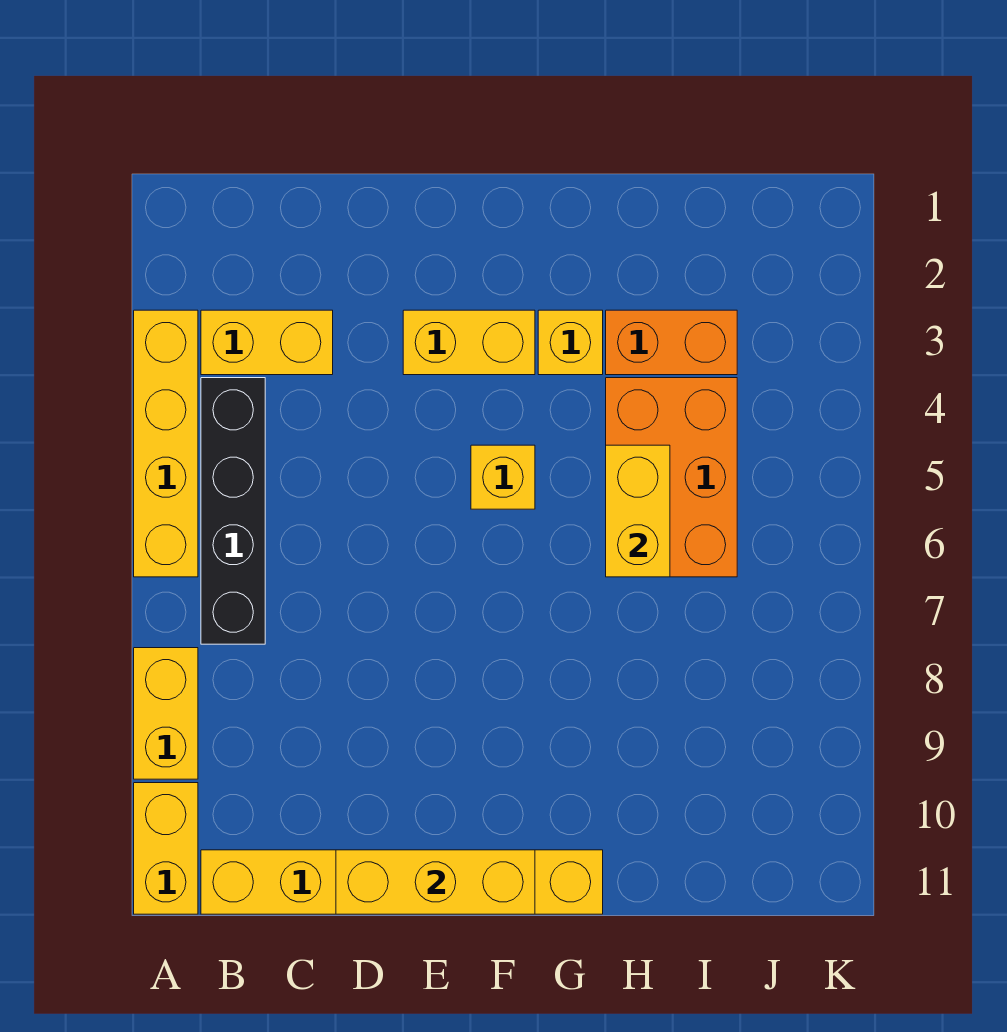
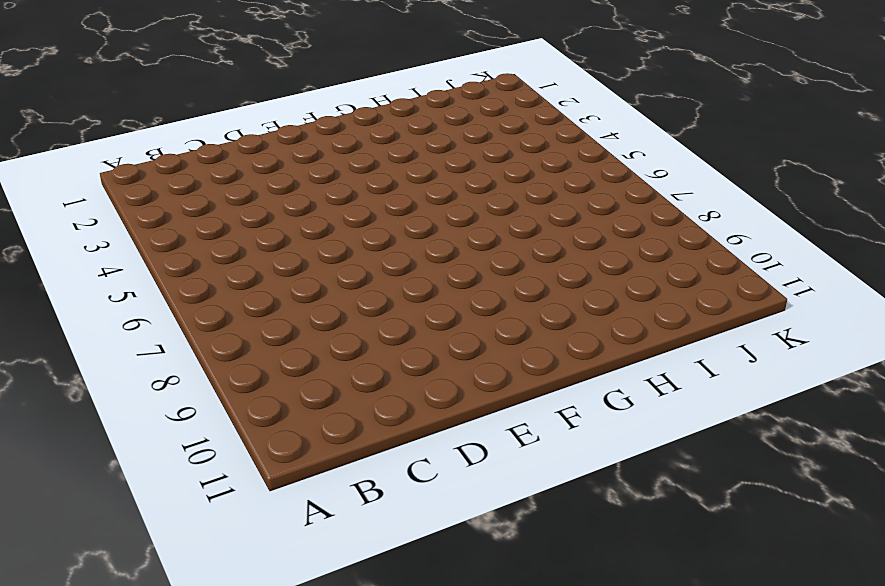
none -> yellow brick A3:A6 level 1
none -> yellow brick A8:A9 level 1
none -> yellow brick A10:A11 level 1

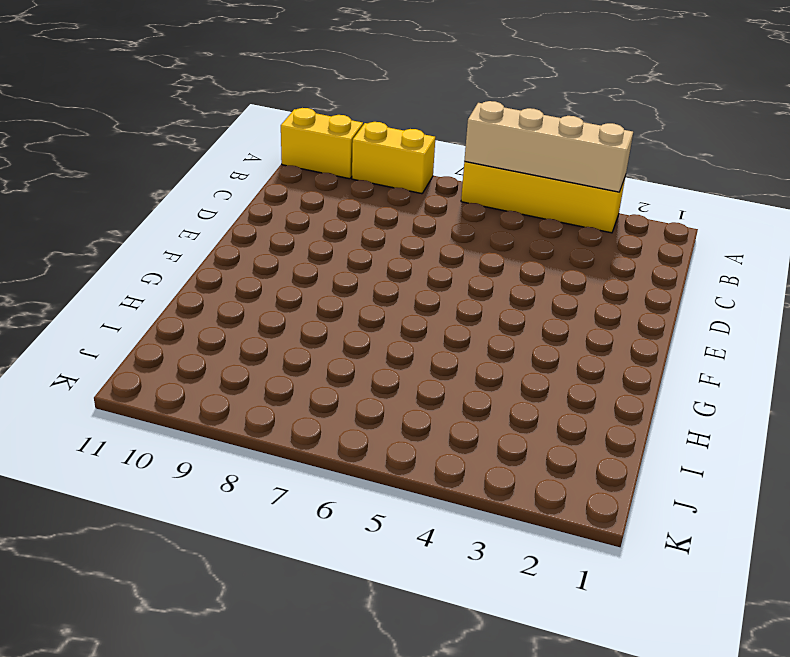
tan brick A3:A6 level 2 -> none
none -> yellow brick B3:C3 level 1
none -> black brick B4:B7 level 1
none -> yellow brick B11:G11 level 1

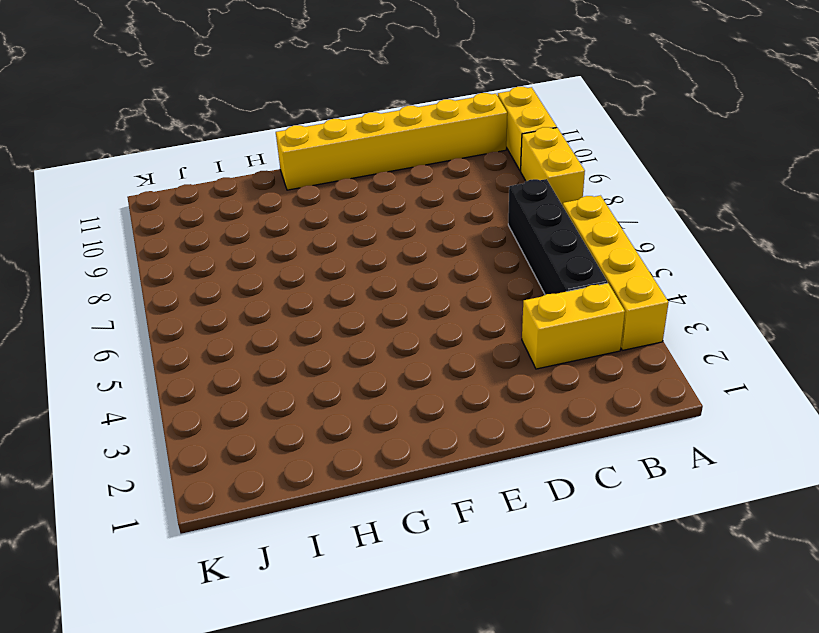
none -> yellow brick E3:F3 level 1
none -> yellow brick F5 level 1
none -> yellow brick G3 level 1

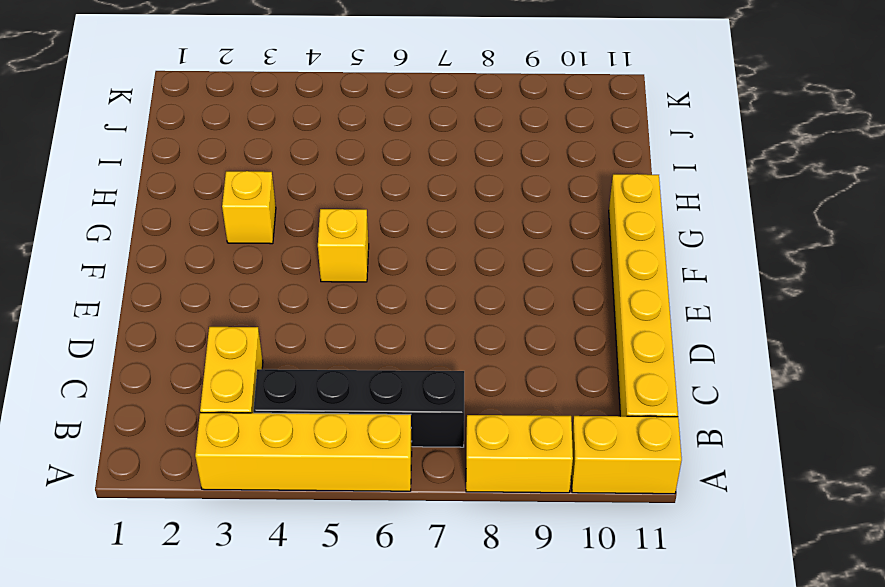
none -> yellow brick E3:F3 level 1
none -> orange brick H3:I3 level 1
none -> orange brick H4:I6 level 1

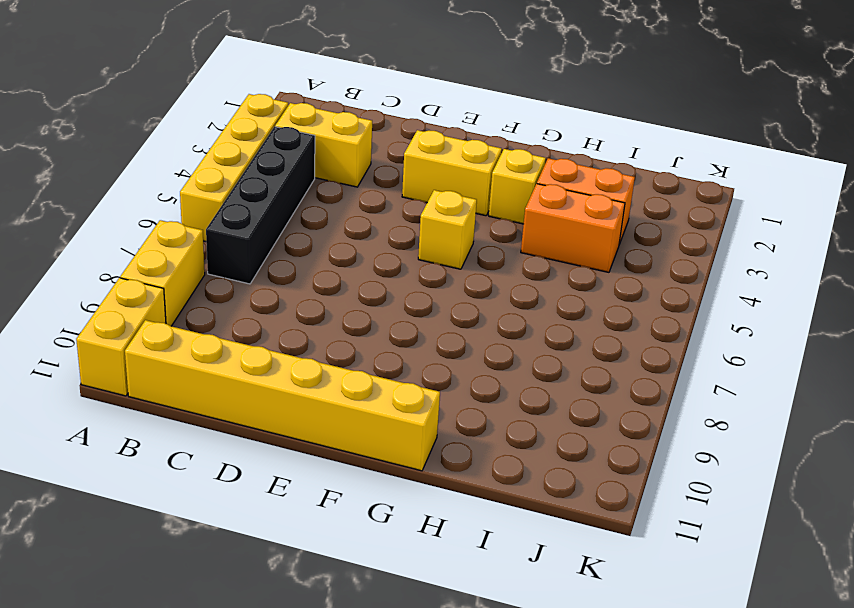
orange brick H4:I4 level 1 -> orange brick H4:I6 level 1
none -> yellow brick D11:F11 level 2
none -> yellow brick H5:H6 level 2

